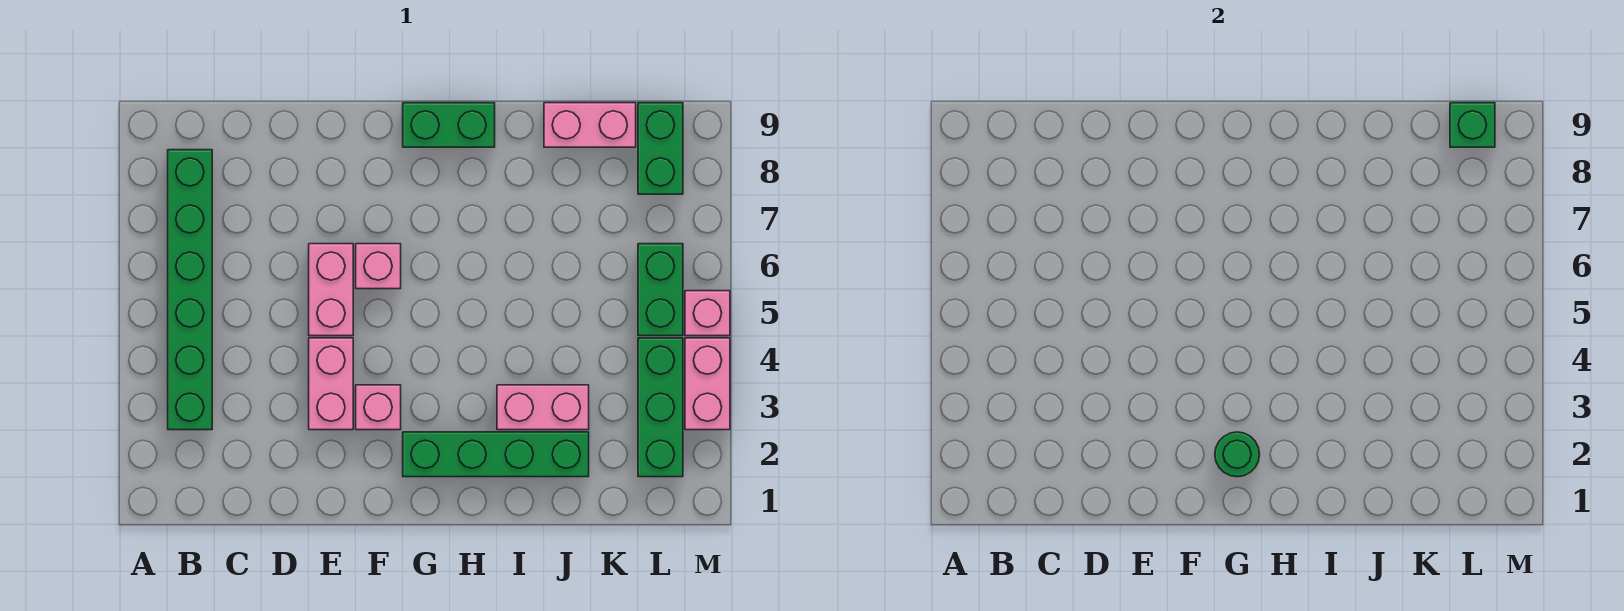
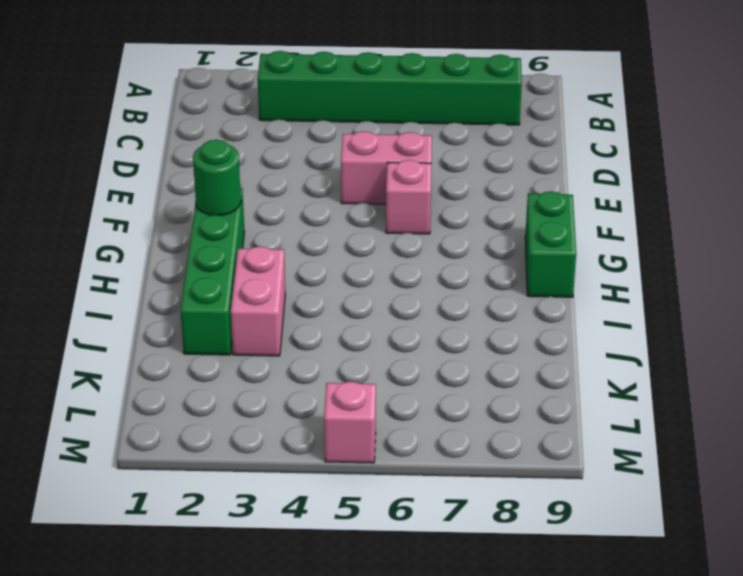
none -> pink brick E3:E4 level 1
none -> pink brick F3 level 1
none -> pink brick J9:K9 level 1

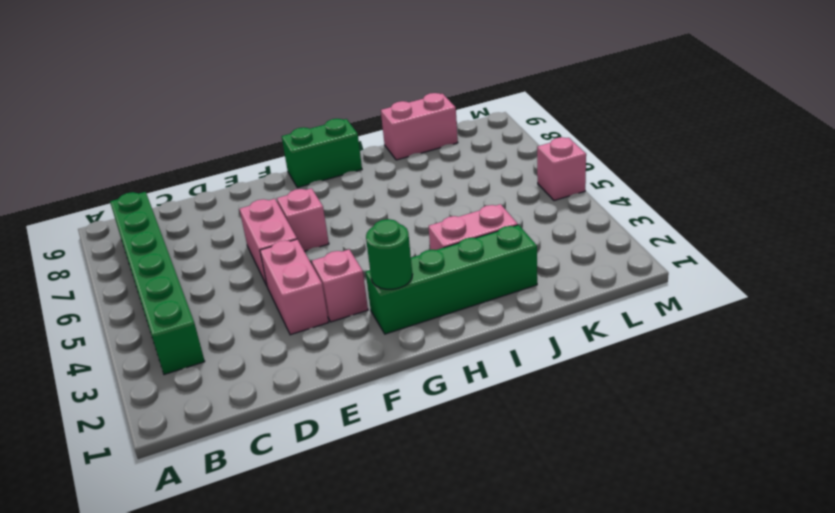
none -> green brick L2:L4 level 1
none -> green brick L5:L6 level 1
none -> green brick L8:L9 level 1

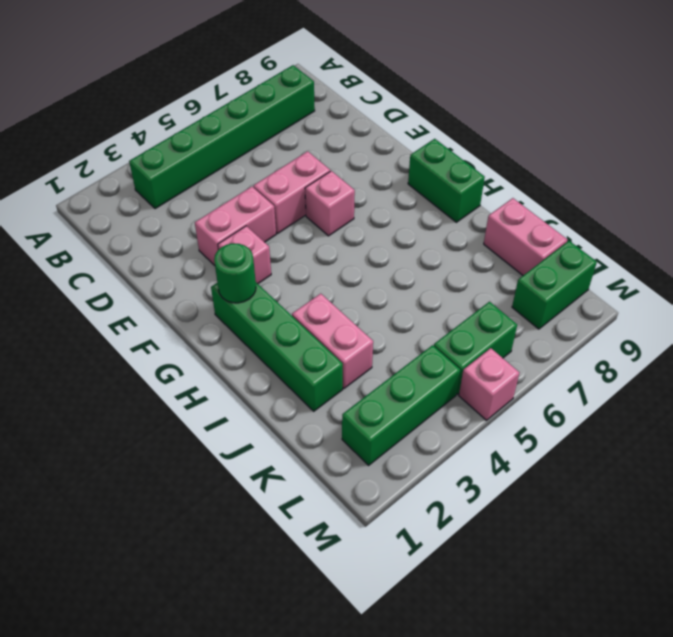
none -> pink brick M3:M4 level 1
none -> green brick L9 level 2

